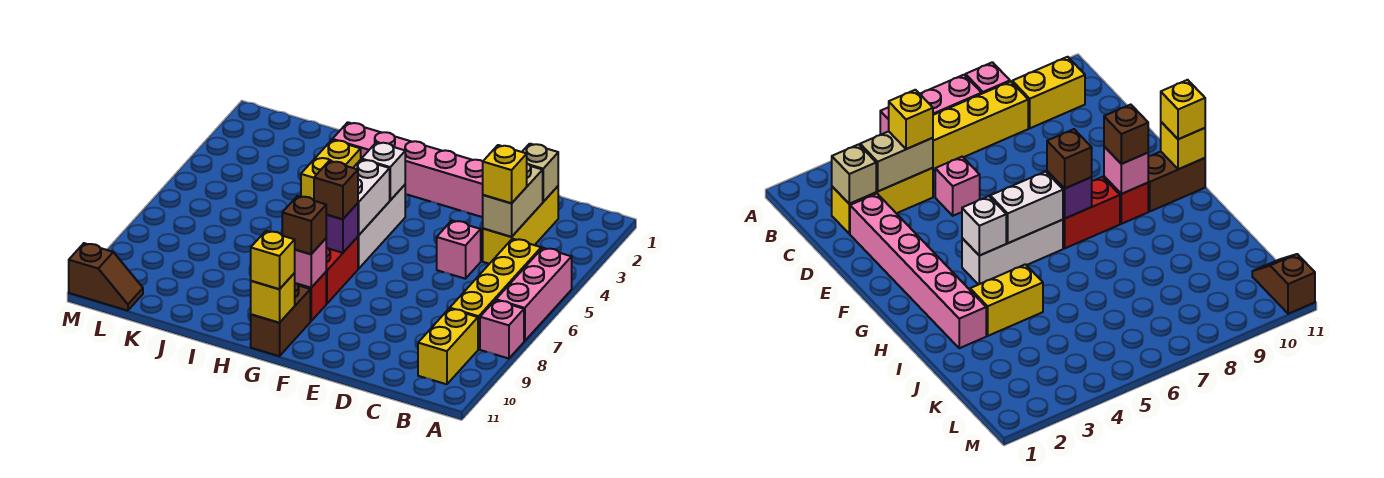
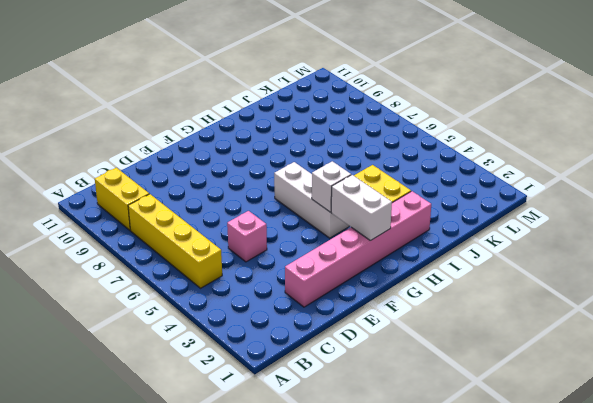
white brick G2:G3 level 2 -> white brick G5:G6 level 2
none -> pink brick A5:A7 level 1
none -> pink brick A8 level 1
none -> yellow brick C2:C4 level 1

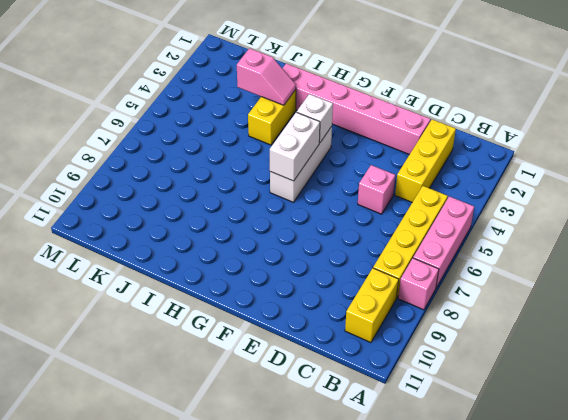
pink slope I3:J3 level 2 top J -> none
none -> red brick G7:G8 level 1
none -> red brick G9 level 1
none -> brown brick G10:G11 level 1

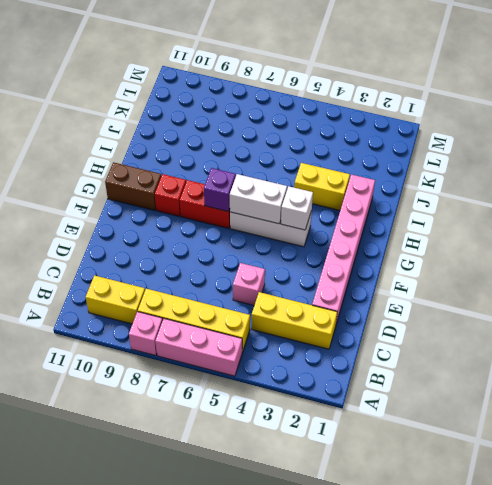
none -> brown slope L11:M11 level 1 top M
none -> tan brick C2 level 2
none -> tan brick C3:C4 level 2

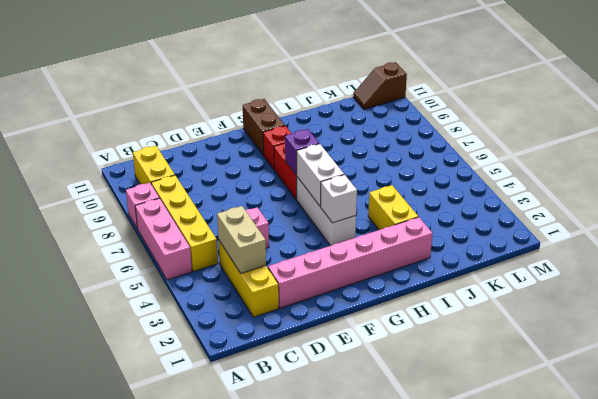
none -> tan brick C2 level 2
none -> pink brick G9 level 2
none -> yellow brick G11 level 2

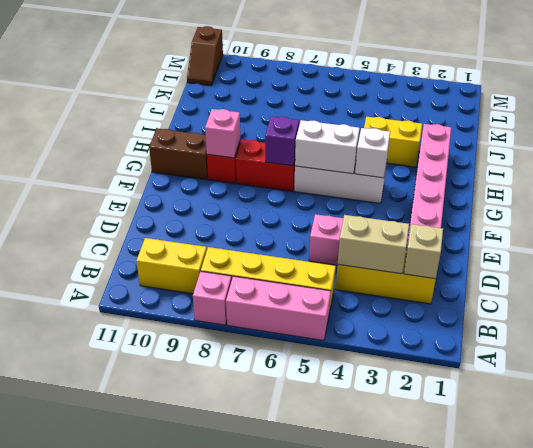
none -> yellow brick G11 level 2
none -> yellow brick C4 level 3
none -> brown brick G7 level 3

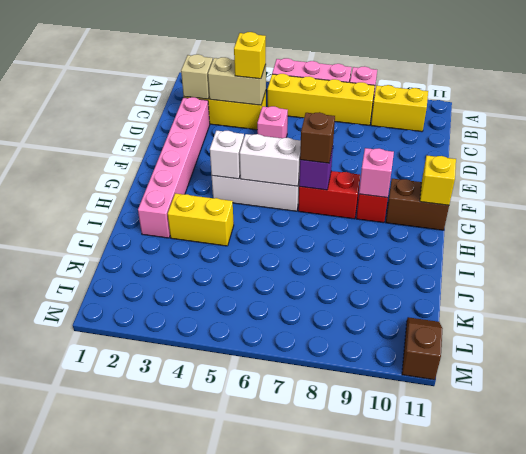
none -> brown brick G9 level 3
none -> yellow brick G11 level 3

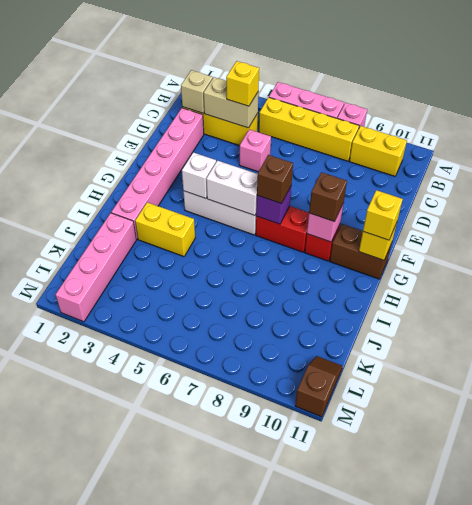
pink brick J2:M2 level 1 -> none

